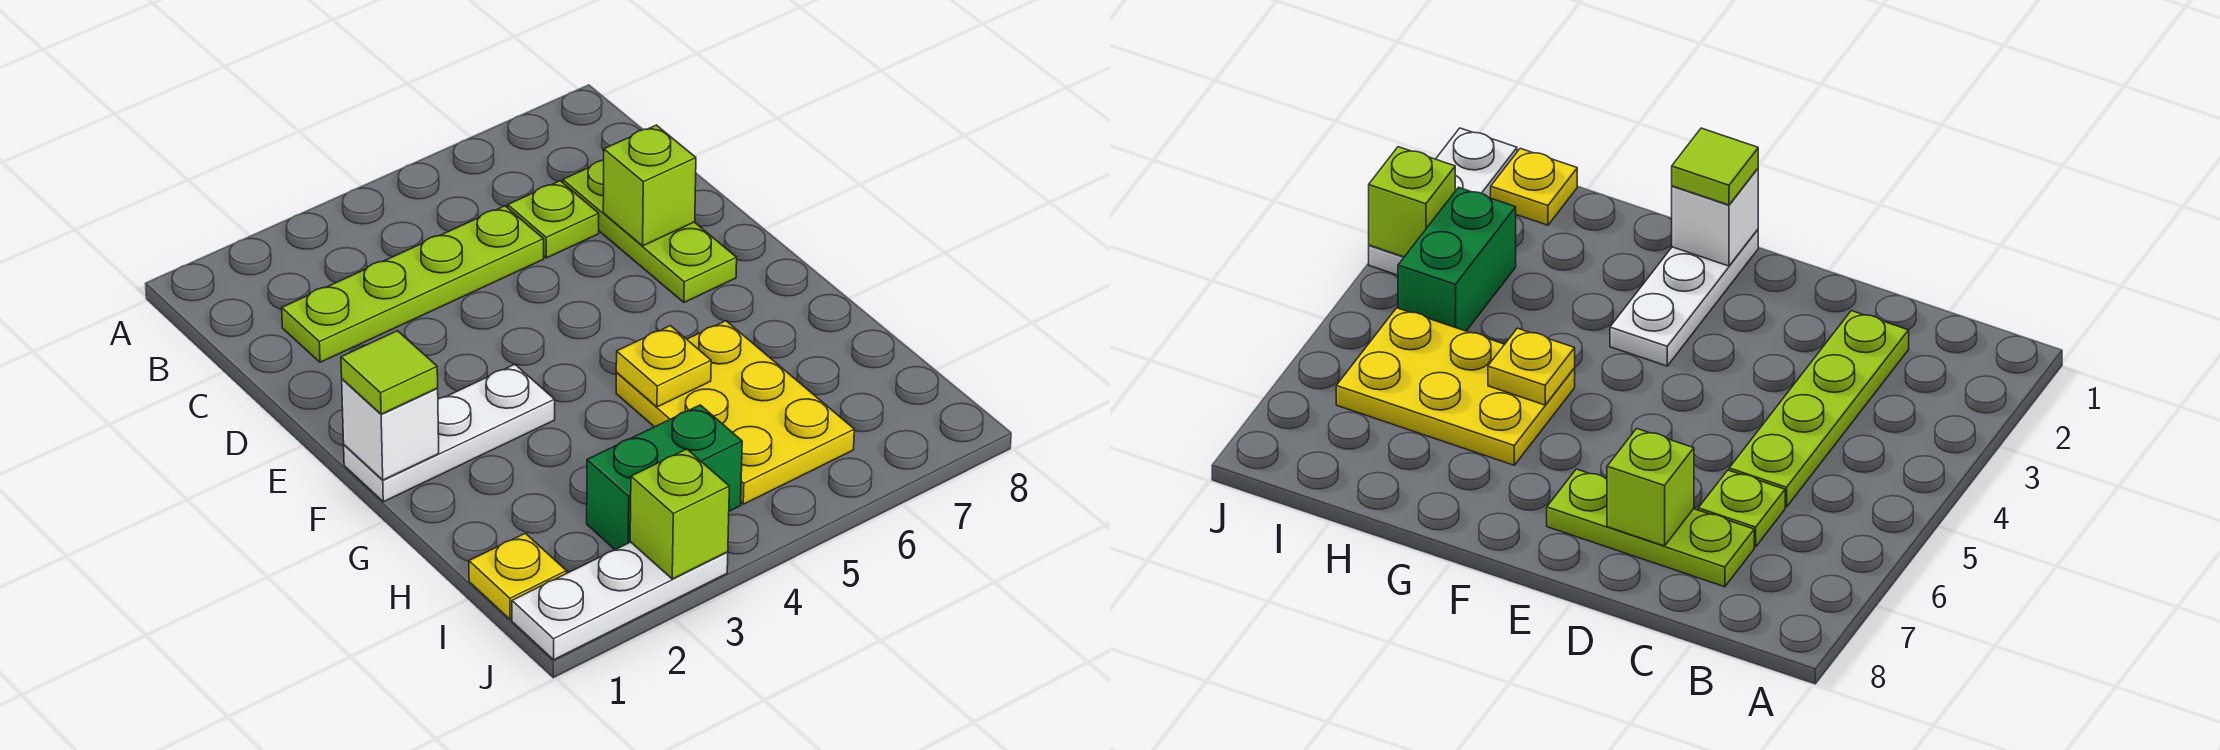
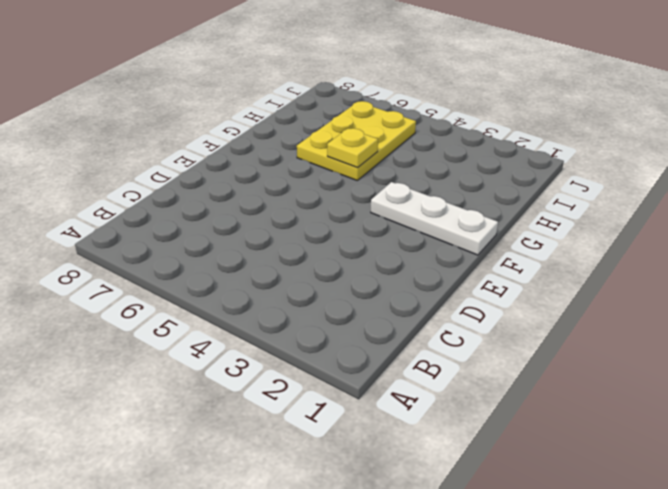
none -> lime plate C2:C5 level 1
none -> lime plate C6 level 1
none -> lime plate C7:E7 level 1

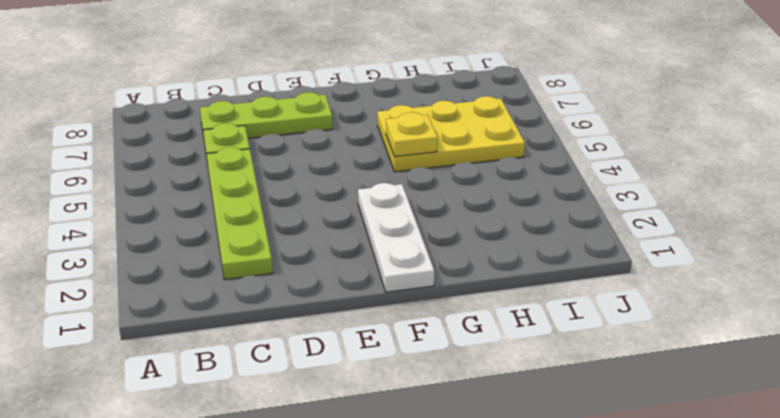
none -> yellow plate I1 level 1
none -> green brick I3:I4 level 1
none -> white plate J1:J3 level 1

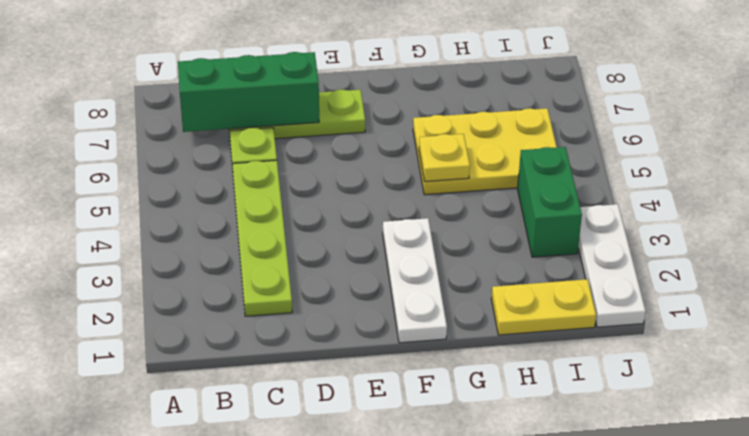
green brick B7:D7 level 2 -> lime brick D7 level 2
yellow plate H1:I1 level 1 -> yellow plate I1 level 1
none -> white brick F1 level 2
none -> lime brick J3 level 2
none -> lime tile F1 level 3

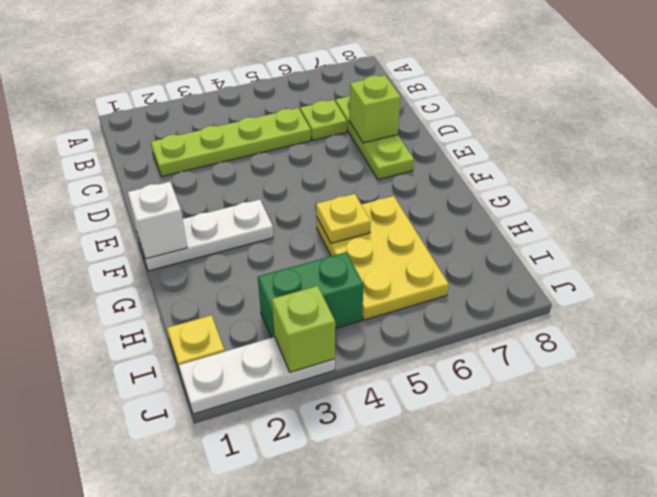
none -> lime tile F1 level 3

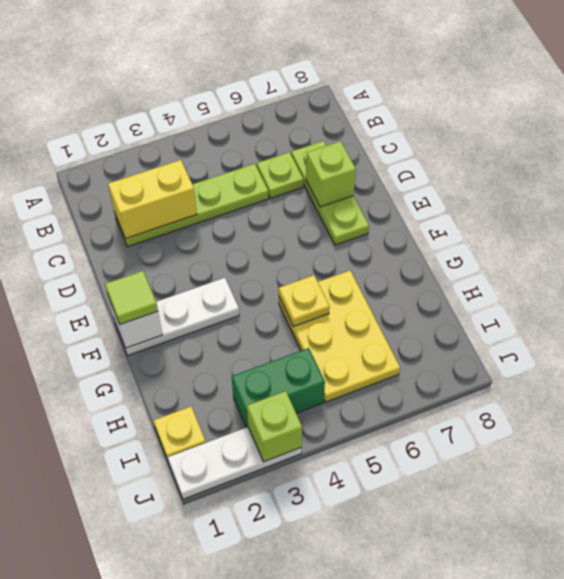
yellow brick C2:C3 level 2 -> none

